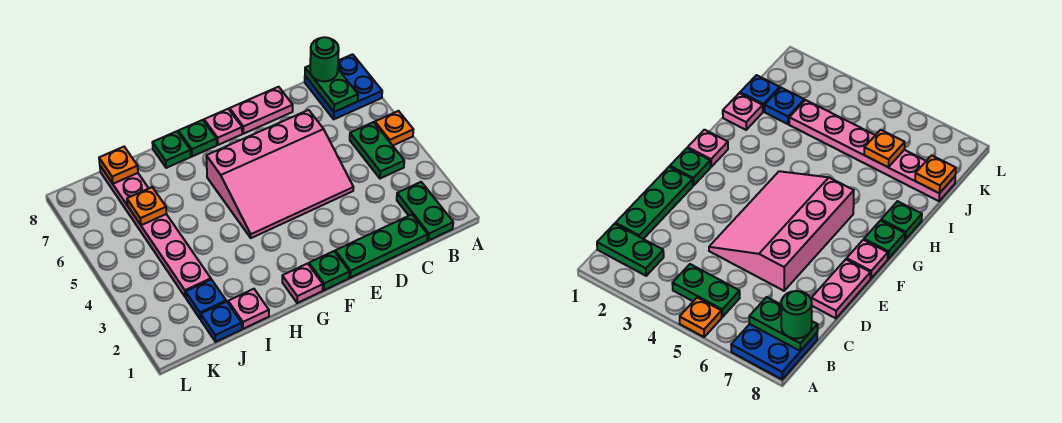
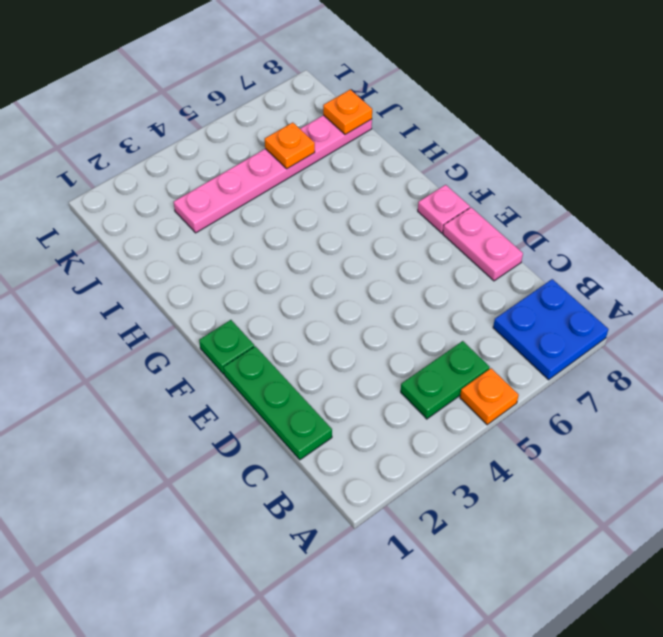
none -> green plate B1:B2 level 1
none -> pink slope D4:G6 level 1 top 6
none -> pink plate G1 level 1

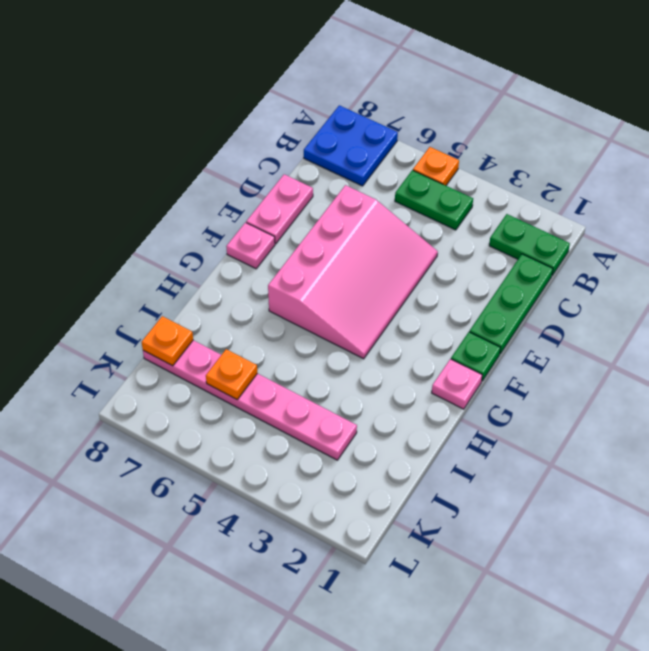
none -> green plate G8 level 1
none -> green plate H8 level 1
none -> pink plate I1 level 1

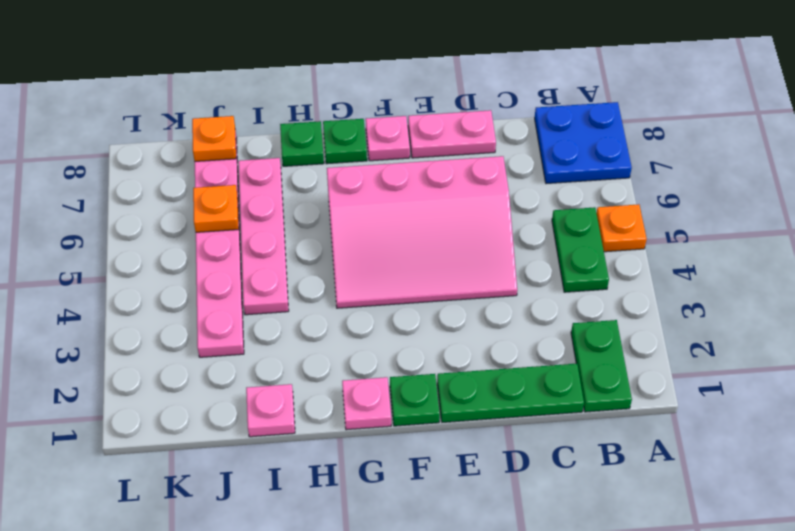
pink plate I4:I7 level 1 -> none
none -> blue plate J1 level 1
none -> blue plate J2 level 1
none -> green plate B7:B8 level 2

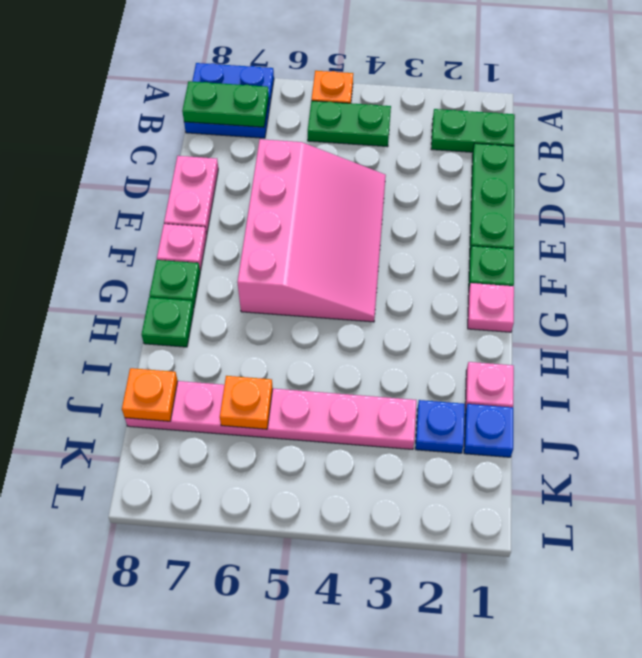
none -> green round brick B8 level 3

